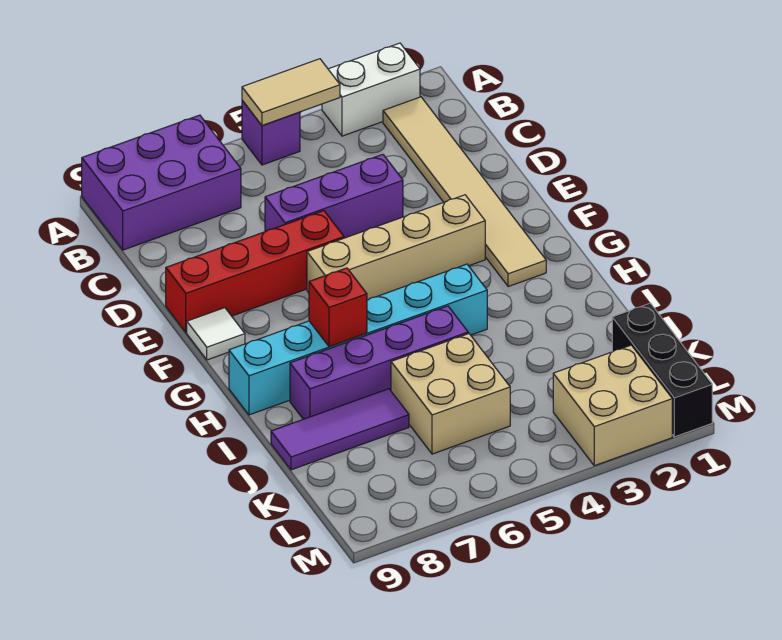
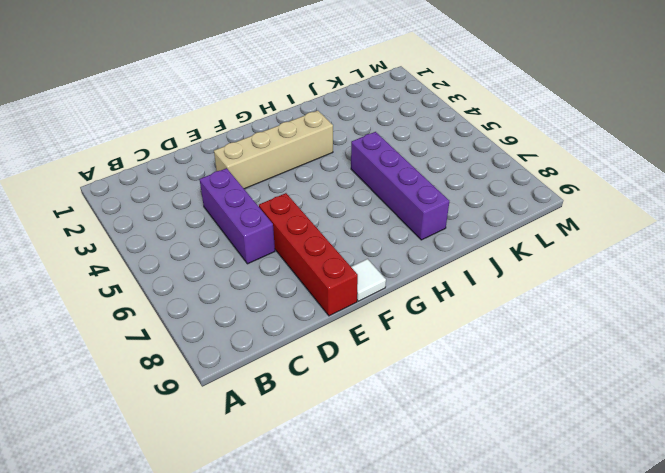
tan brick E3:H3 level 1 -> tan brick F3:F6 level 1
none -> white brick A2:A3 level 1
none -> purple brick A5 level 1
none -> purple brick A7:B9 level 1

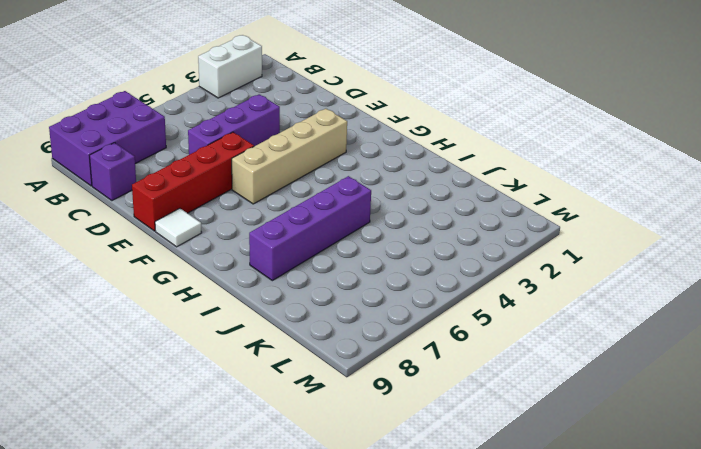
purple brick C9 level 1 -> purple brick A5 level 1
none -> tan tile B2:G2 level 1
none -> cyan brick H4:H9 level 1
none -> tan brick J5:K6 level 1

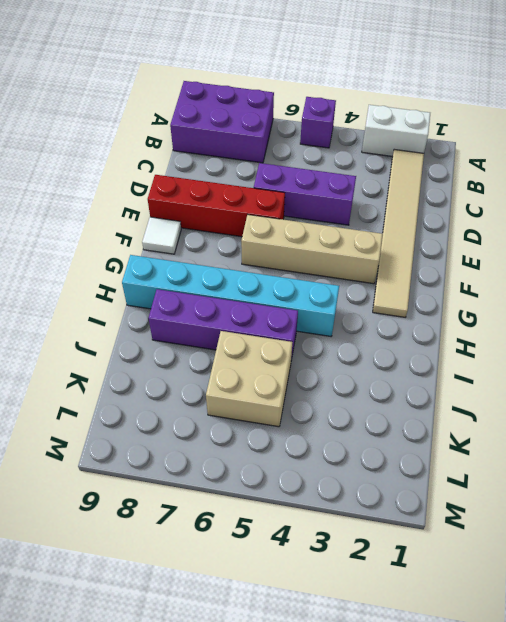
none -> purple tile J7:J9 level 1
none -> black brick K1:M1 level 1
none -> tan brick L2:M3 level 1

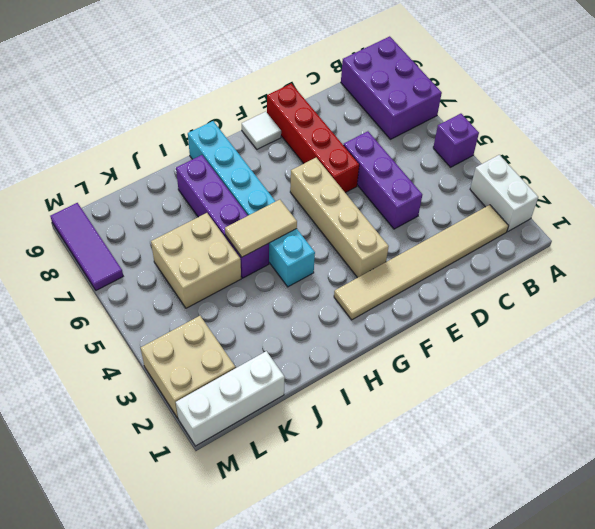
tan tile H5:I5 level 2 -> tan tile A4:A5 level 2
white brick K1:M1 level 1 -> black brick K1:M1 level 1
purple tile M7:M9 level 1 -> purple tile J7:J9 level 1
none -> red brick H7 level 2

